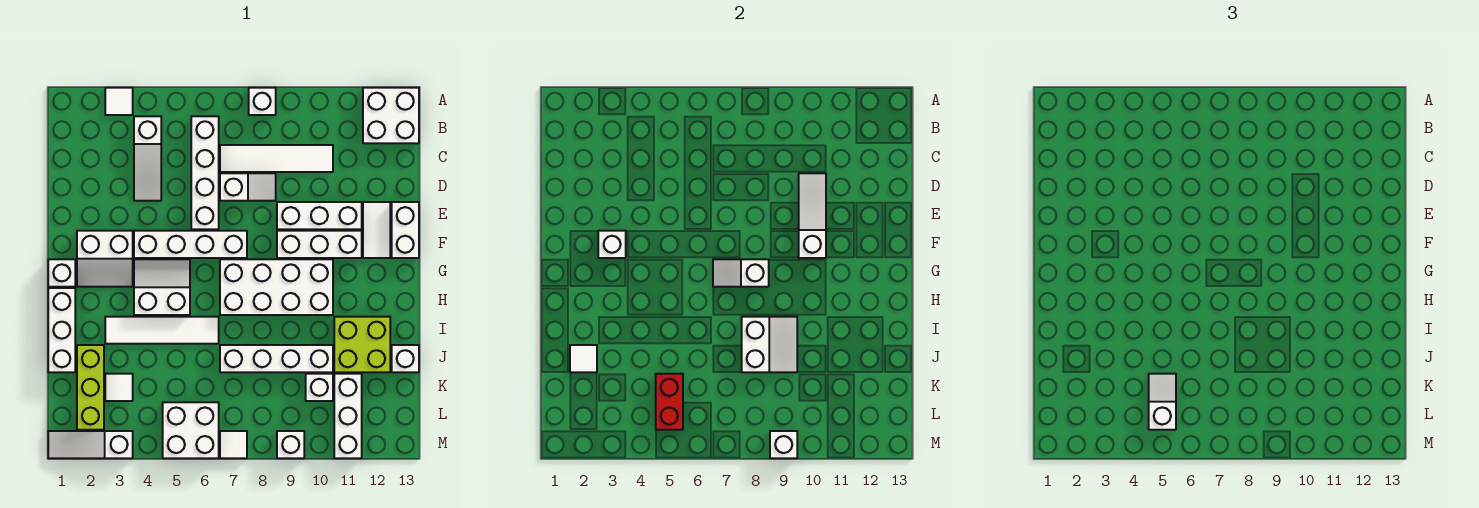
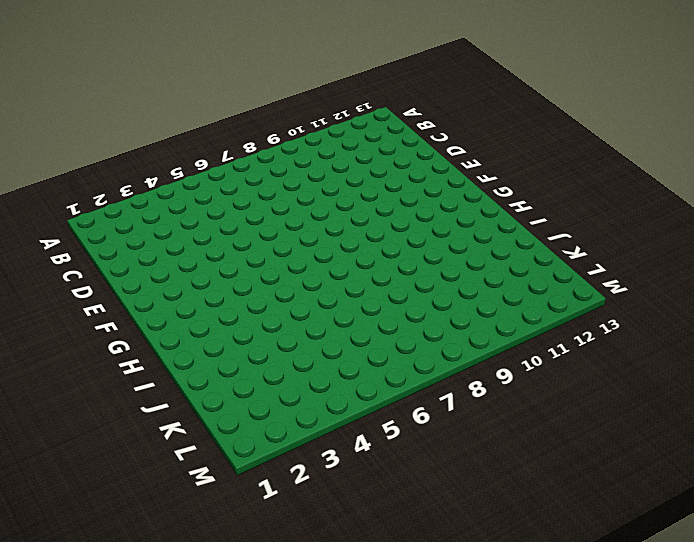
none -> white tile A3 level 1
none -> white brick A8 level 1
none -> white brick A12:B13 level 1
none -> white slope B4:D4 level 1 top B

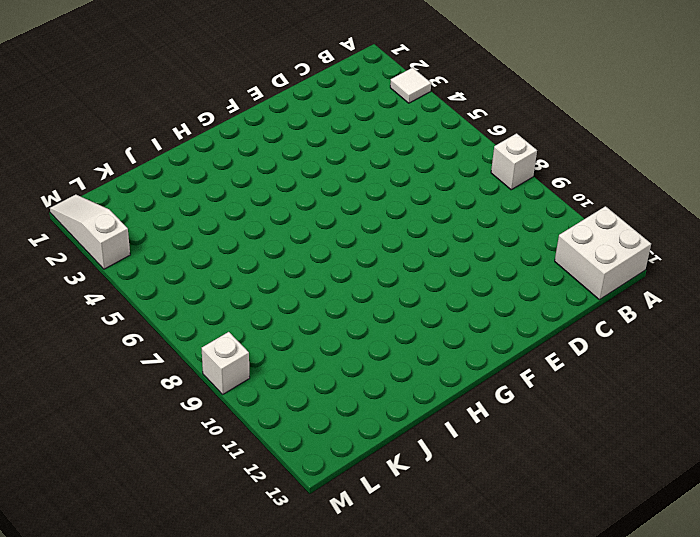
none -> white slope B4:D4 level 1 top B
none -> white brick B6:E6 level 1
none -> white tile C7:C10 level 1
none -> white slope D7:D8 level 1 top 7

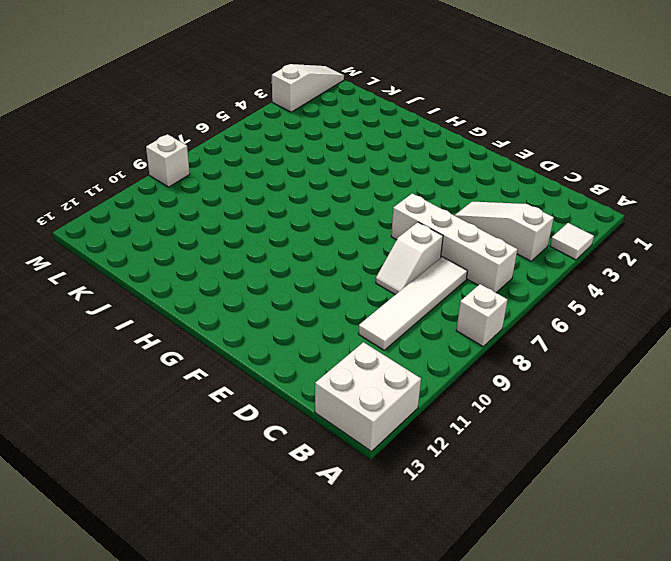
none -> white brick E9:E11 level 1
none -> white tile E12:F12 level 1
none -> white brick E13:F13 level 1
none -> white slope F2:G3 level 1 top F

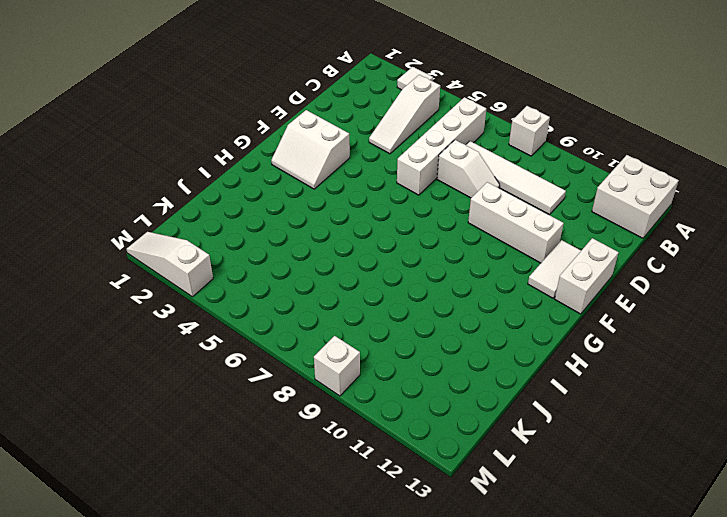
none -> white brick F4:F7 level 1
none -> white brick F9:F11 level 1
none -> white brick G1 level 1
none -> white slope G4:H5 level 1 top H

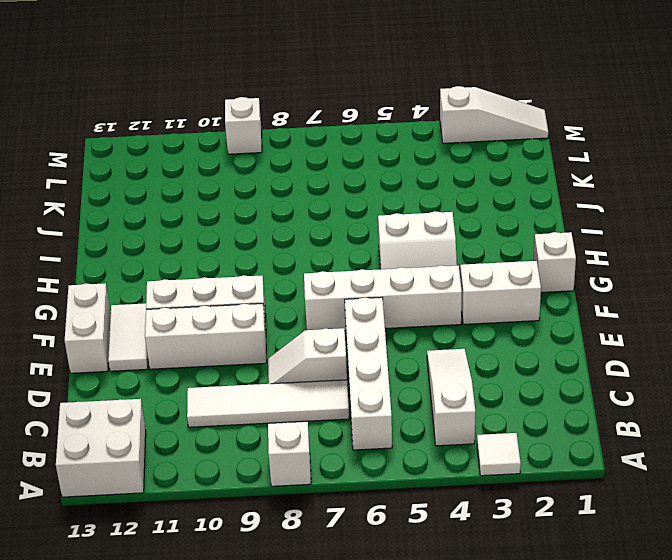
none -> white brick G7:H10 level 1
none -> white brick H1:J1 level 1
none -> white tile I3:I6 level 1
none -> lime brick I11:J12 level 1

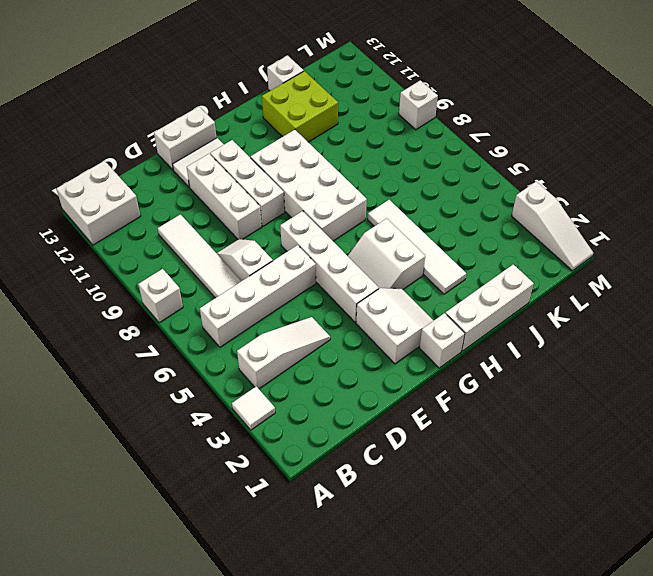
none -> lime brick J2:L2 level 1
none -> white brick J7:J10 level 1
none -> white tile K3 level 1
none -> white brick K10 level 1

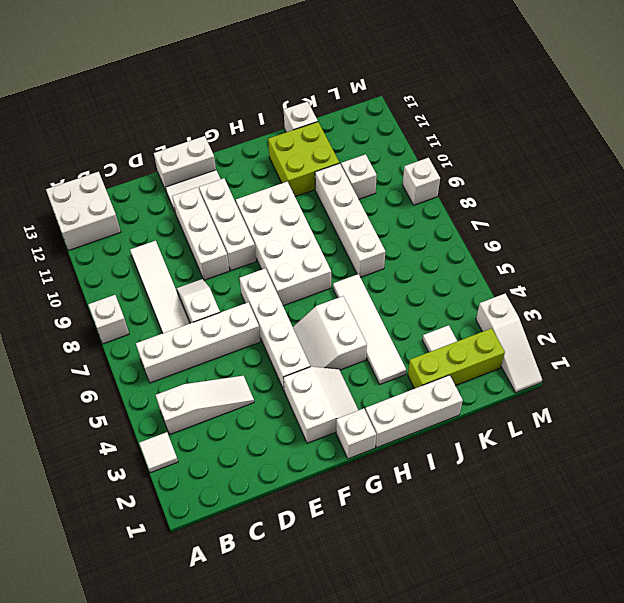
none -> white brick K11:M11 level 1
none -> white brick L5:M6 level 1
none -> white tile M7 level 1
none -> white slope D10:F10 level 2 top F

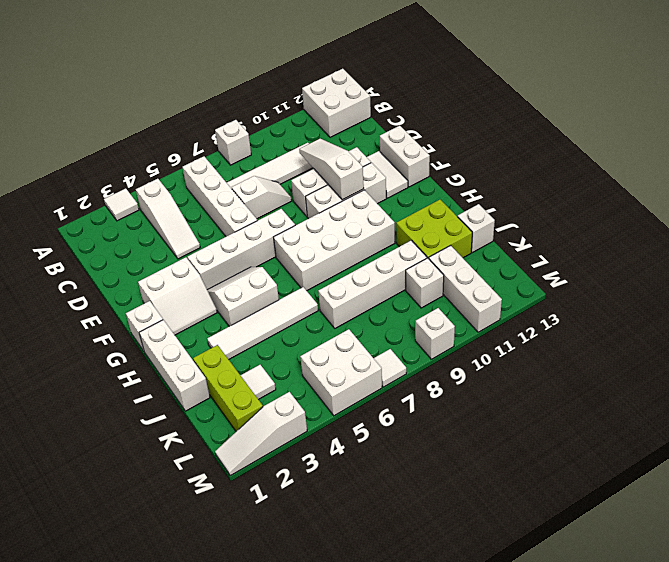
none -> white brick F3 level 2
none -> white slope G7:G8 level 2 top 8
none -> white slope I8:J9 level 2 top 8
none -> white tile J2 level 2

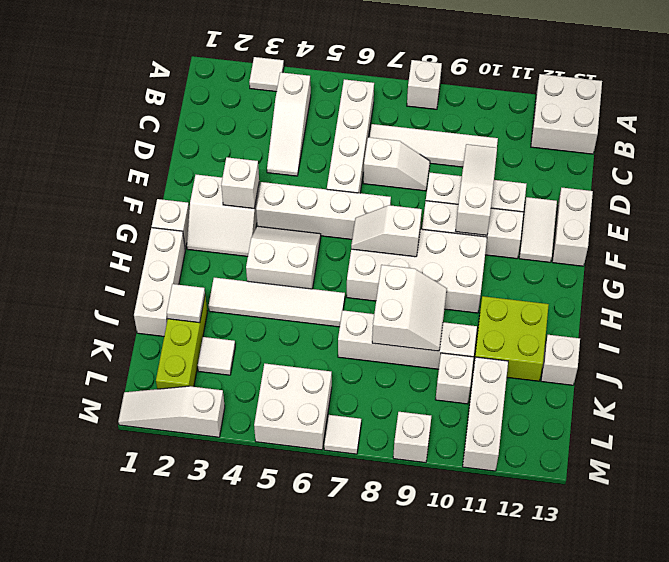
none -> red brick K5:L5 level 2
none -> white brick M9 level 2
none -> white slope K5:L5 level 3 top L

